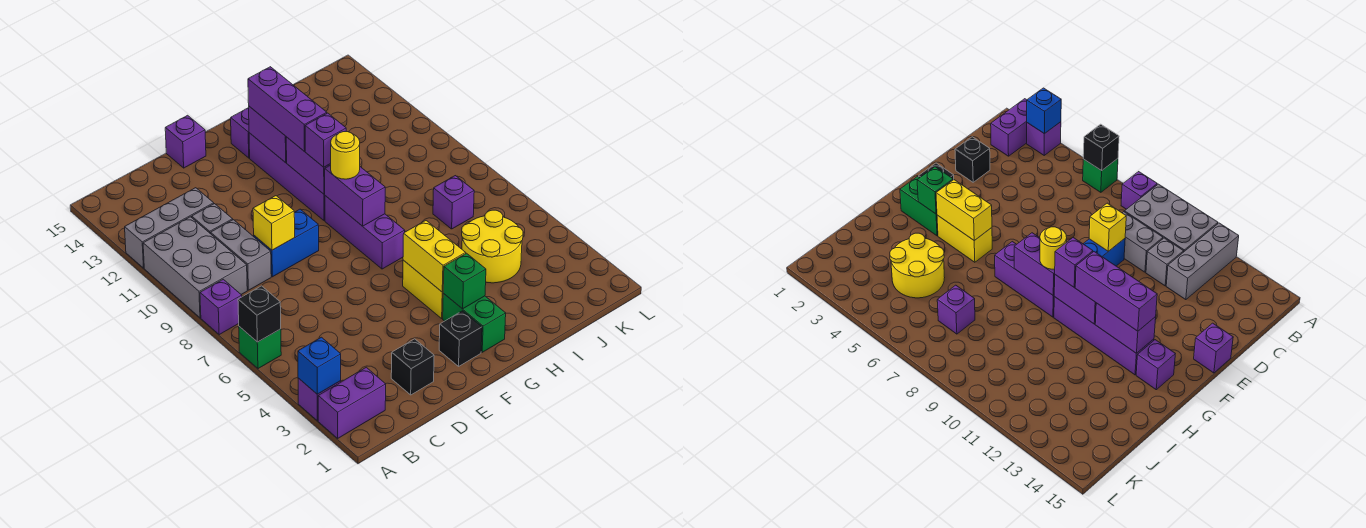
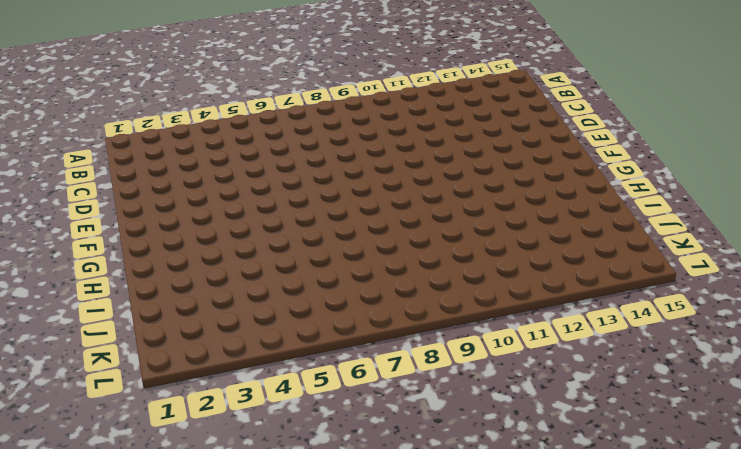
none -> purple brick A2:B2 level 1
none -> purple brick A3 level 1
none -> green brick A6 level 1
none -> purple brick A8 level 1

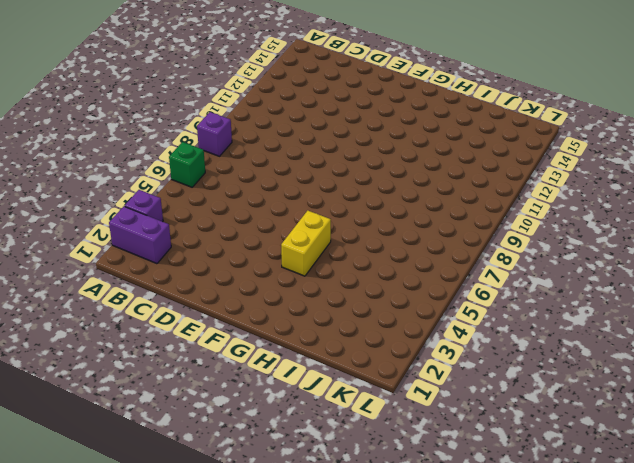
none -> grey brick A9:B11 level 1
none -> grey brick A12:C12 level 1
none -> grey brick C9:C10 level 1
none -> grey brick C11 level 1

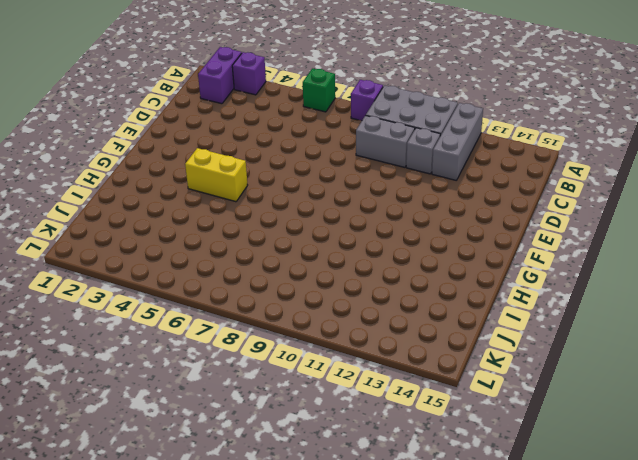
none -> black brick D2 level 1
none -> blue brick D9:E9 level 1
none -> purple brick E15 level 1
none -> black brick F2 level 1

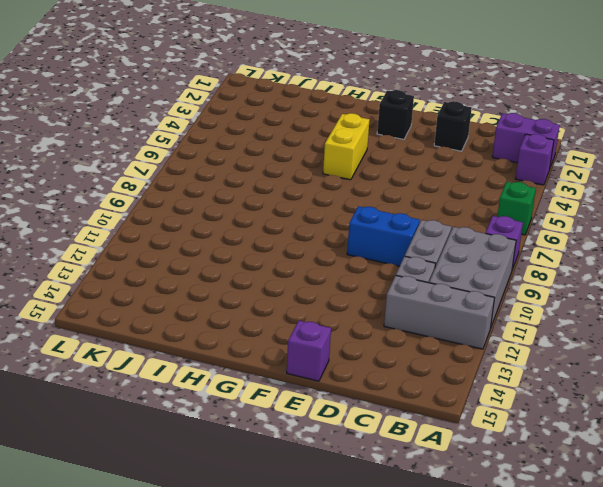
none -> green brick G2:G3 level 1
none -> purple brick G7:G9 level 1
none -> purple brick G10:G13 level 1
none -> purple brick G14 level 1

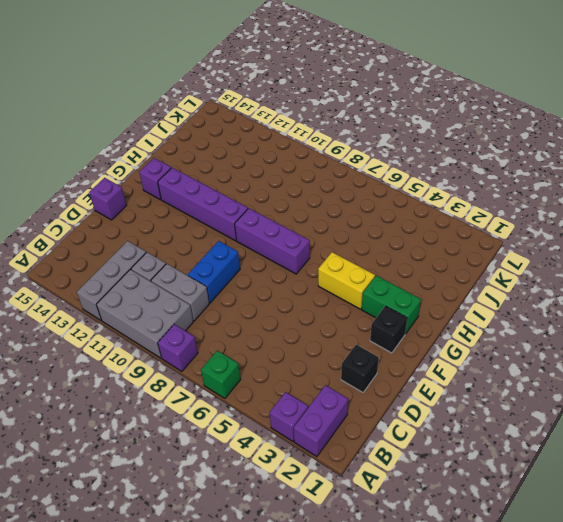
none -> yellow round brick I4:J5 level 1
none -> purple brick J7 level 1
none -> blue brick A3 level 2
none -> black brick A6 level 2

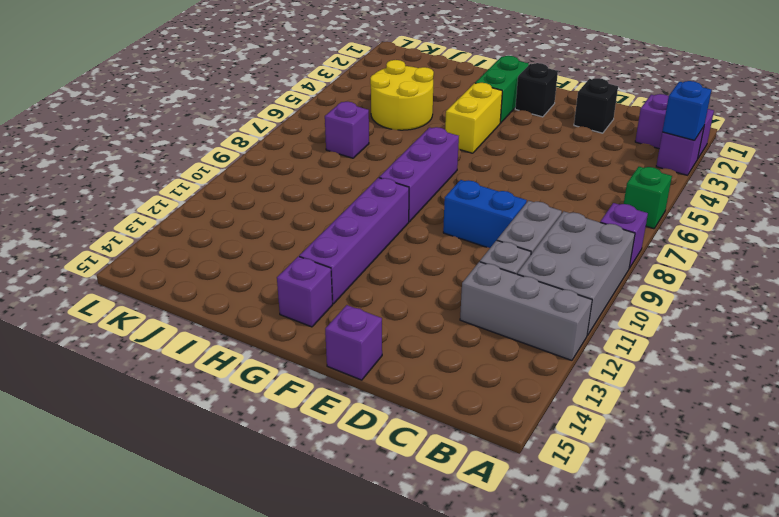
none -> black brick A6 level 2
none -> yellow brick D9 level 2
none -> green brick G3 level 2
none -> yellow brick G4:G5 level 2

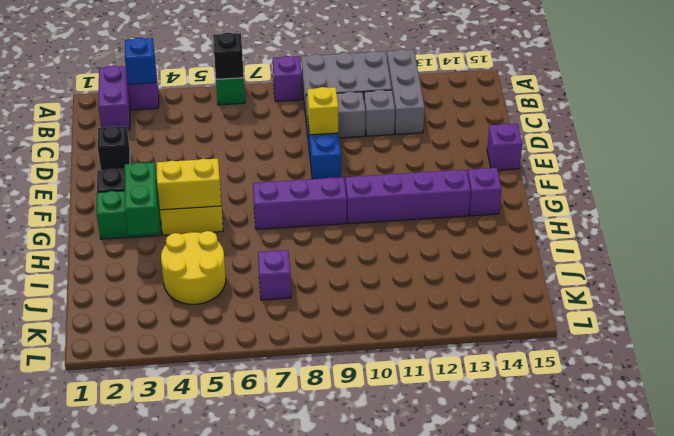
green brick G3:H3 level 2 -> green brick G3 level 2
none -> purple brick G8:G9 level 2
none -> purple brick G10:G11 level 2
none -> purple brick G12:G13 level 2
none -> yellow round brick G9 level 3

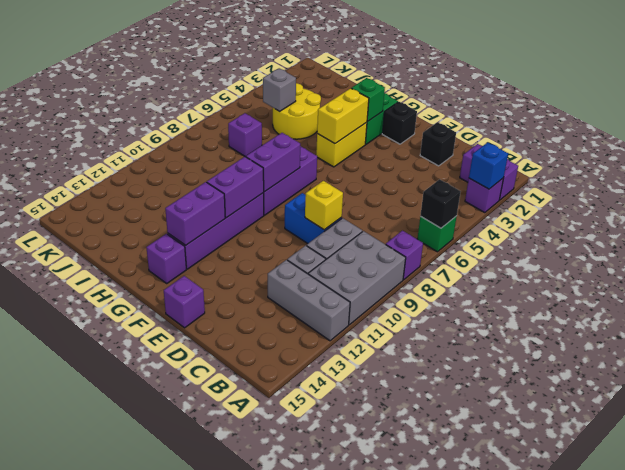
grey brick J5 level 2 -> none
none -> yellow round brick G9 level 3
none -> purple brick G10 level 3
none -> purple brick G11:G13 level 3

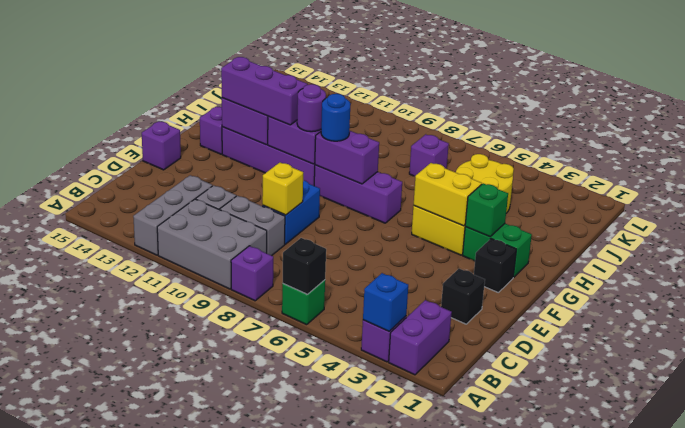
blue round brick G9 level 3 -> yellow round brick G9 level 3
purple round brick G10 level 3 -> purple brick G10 level 3

